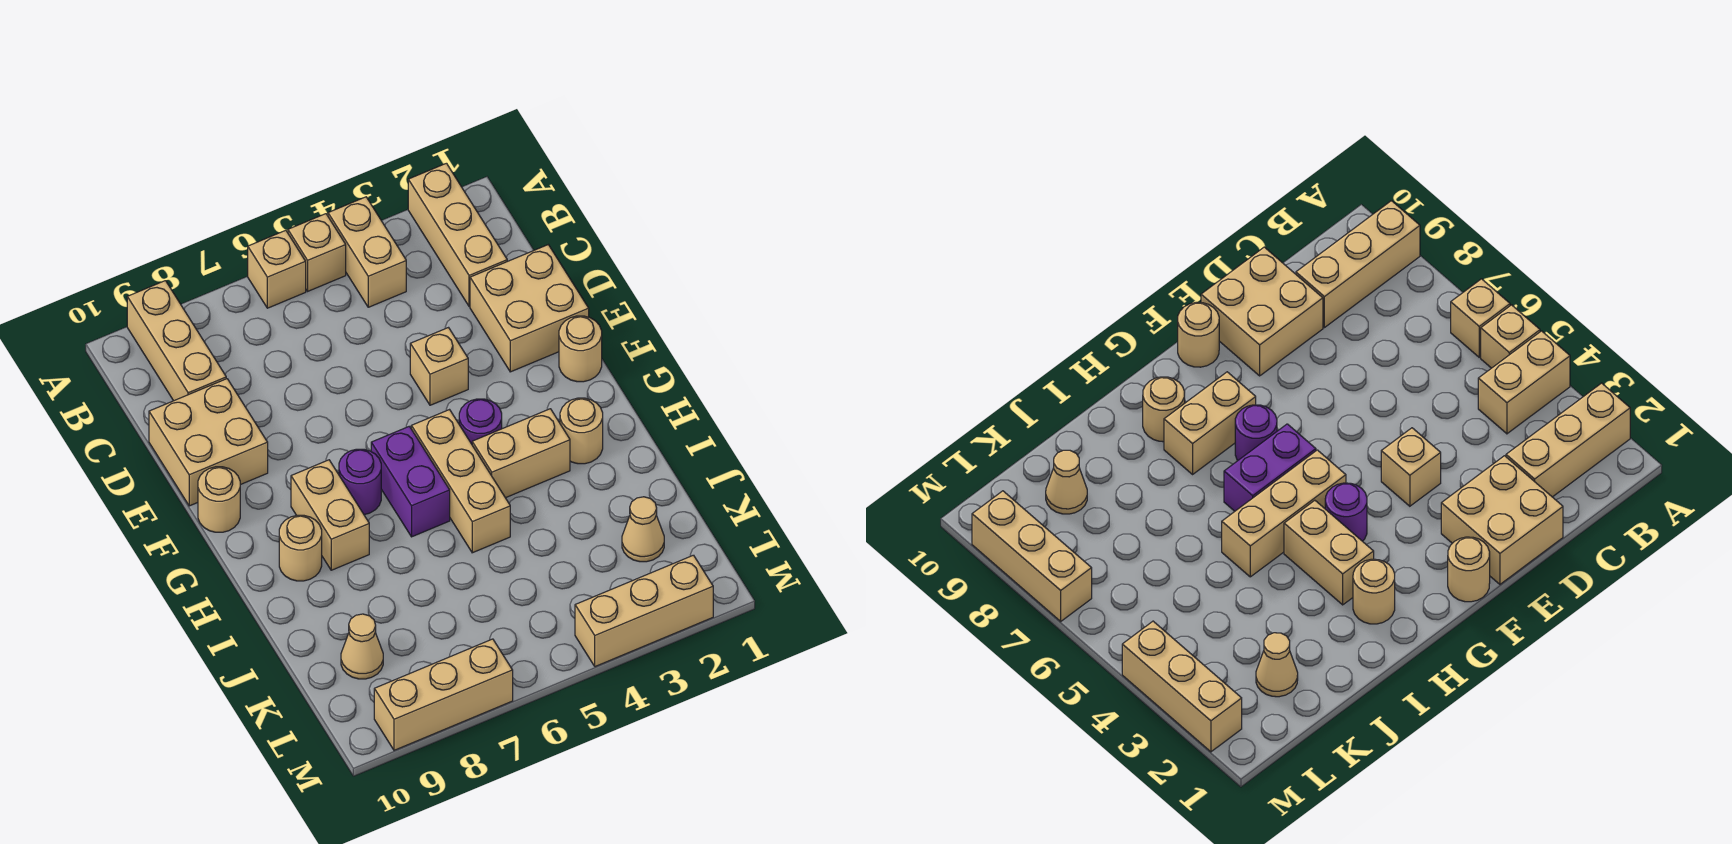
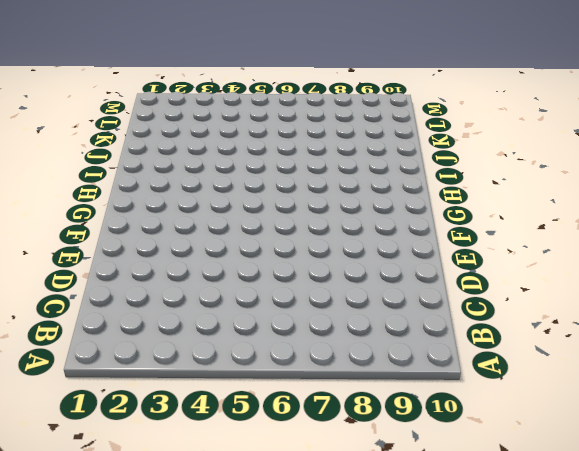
none -> tan brick A2:C2 level 1
none -> tan brick A4:B4 level 1
none -> tan brick A5 level 1

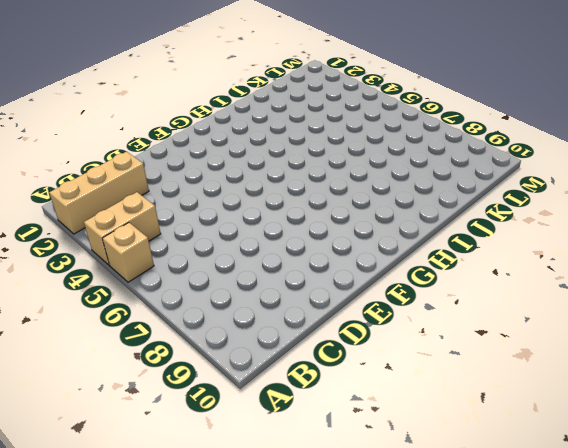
none -> tan brick A6 level 1
none -> tan brick A9:C9 level 1
none -> tan brick D1:E2 level 1

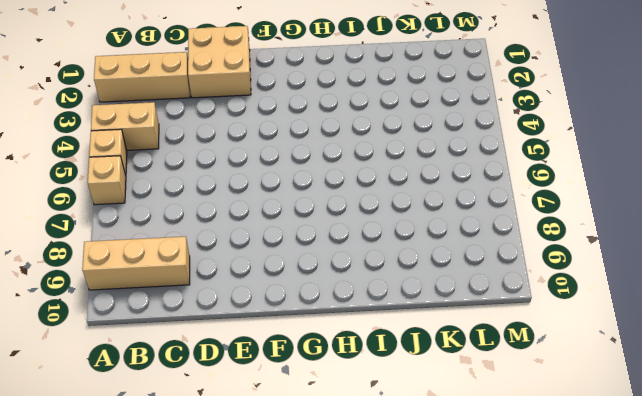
none -> tan brick D9:E10 level 1
none -> tan brick E4 level 1
none -> tan round brick F1 level 1

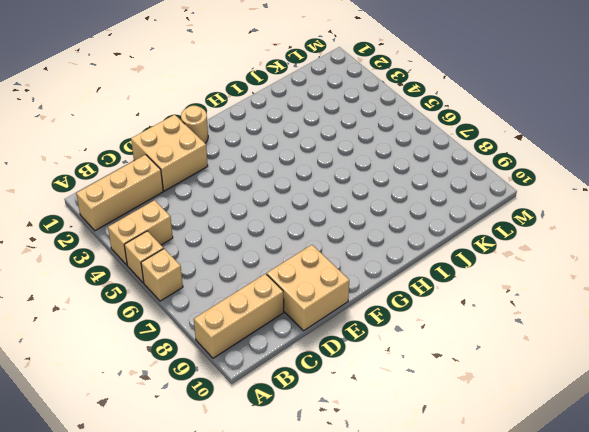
none -> tan brick E4 level 1
none -> tan round brick F10 level 1
none -> purple round brick G4 level 1

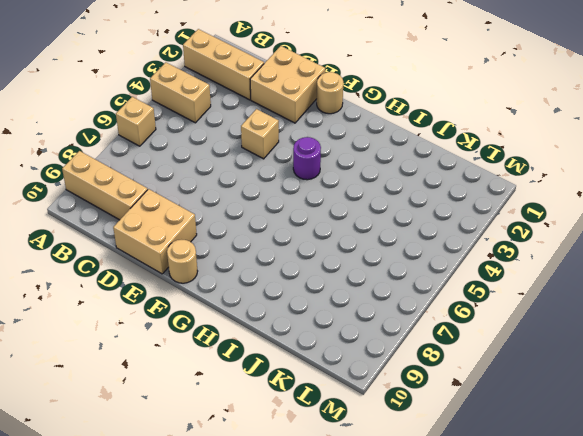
none -> tan brick A5 level 1
none -> tan brick G5:I5 level 1
none -> purple brick G6:H6 level 1

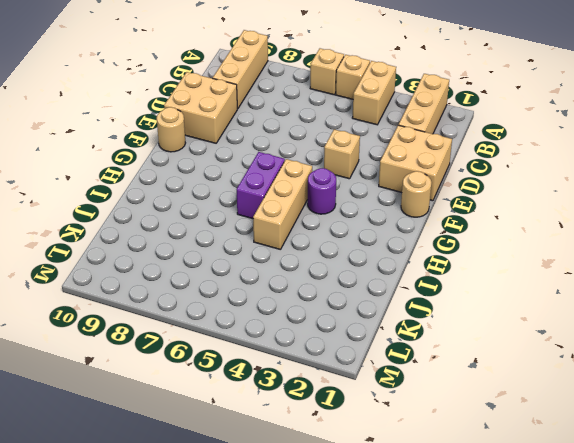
none -> purple round brick G7 level 1
none -> tan brick G8:H8 level 1
none -> tan round brick H2 level 1

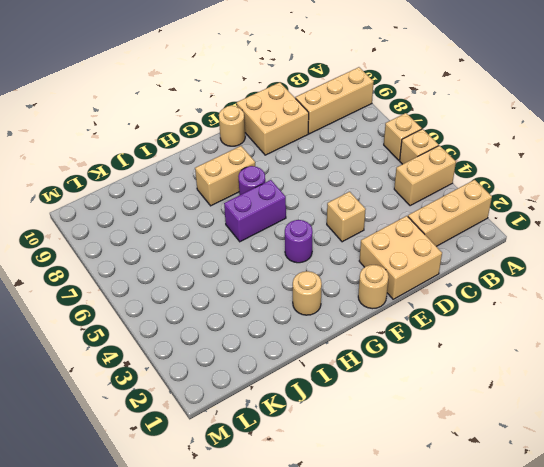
none -> tan brick G5:I5 level 1
none -> tan brick H3:H4 level 1
none -> tan round brick H9 level 1

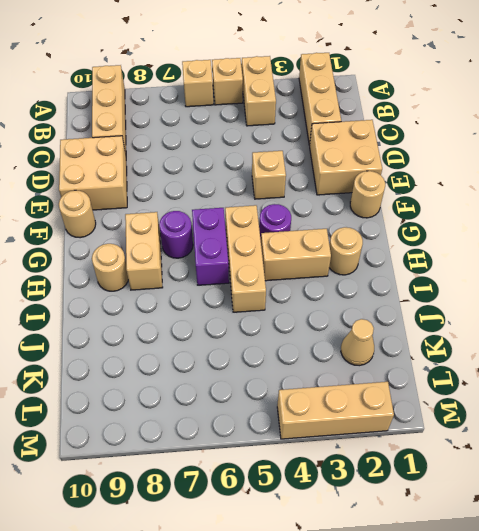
none -> tan cone K9 level 1
none -> tan brick M7:M9 level 1

